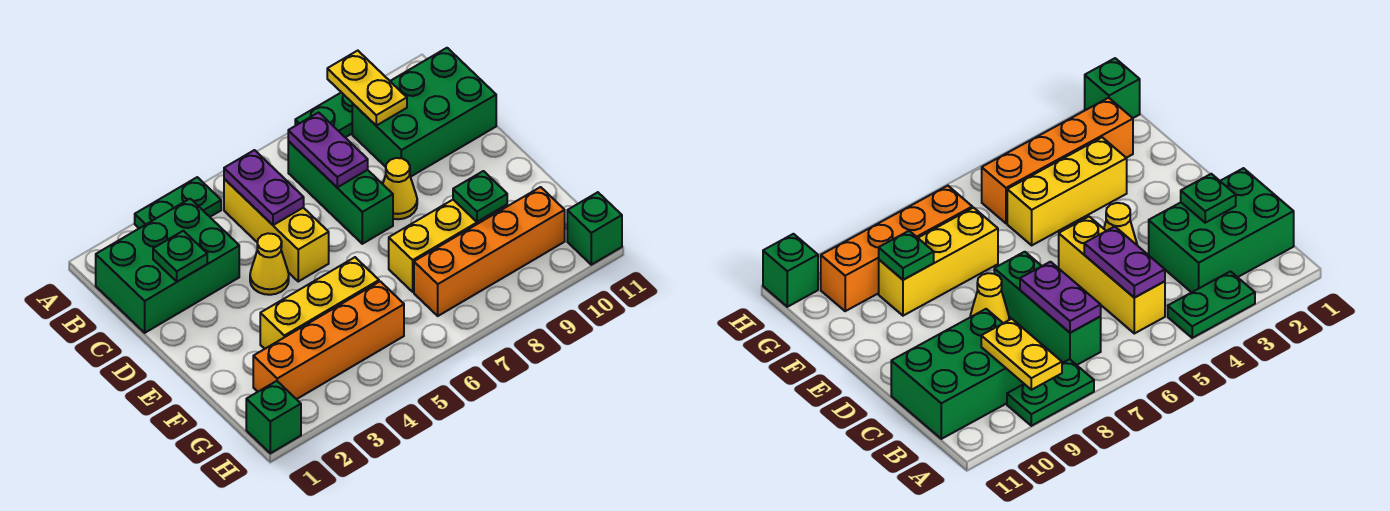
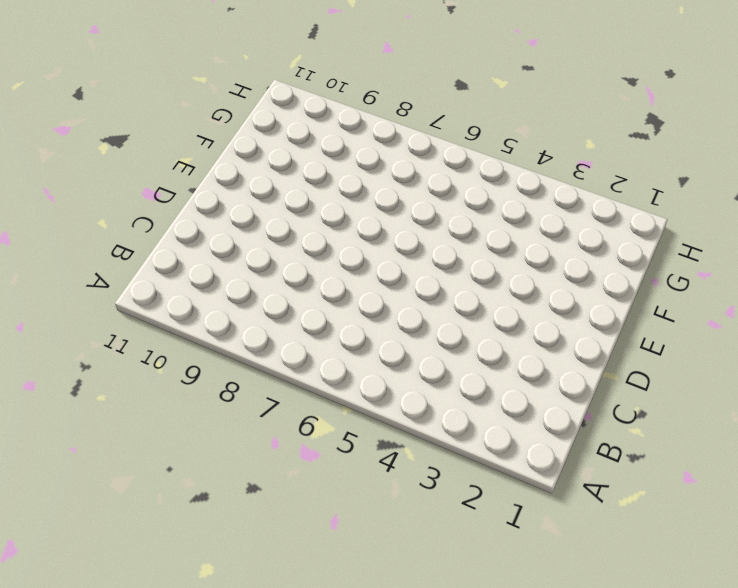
none -> green plate A3:A4 level 1
none -> green plate A8:A9 level 1
none -> green brick B1:C3 level 1

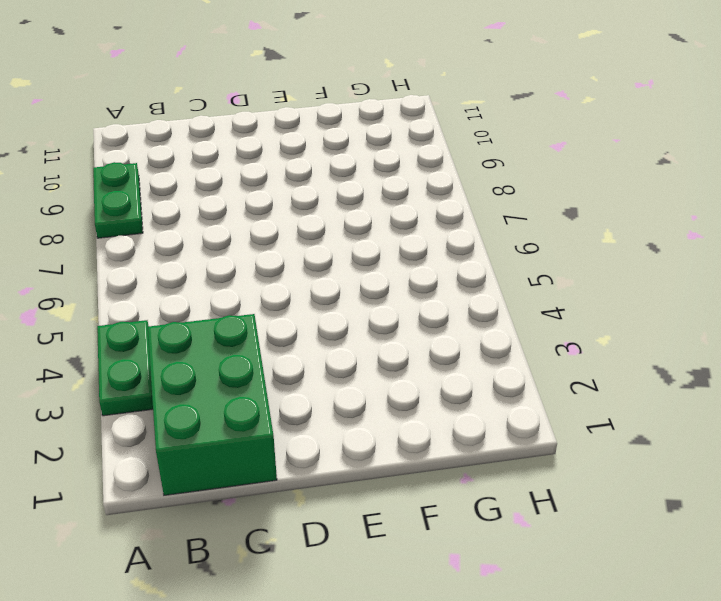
none -> yellow brick B5:D5 level 1
none -> green brick B7:D7 level 1
none -> green brick B9:C11 level 1

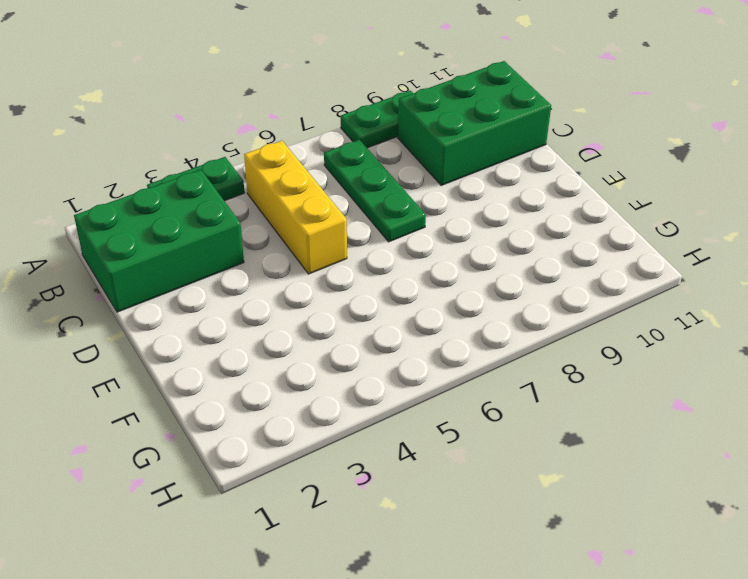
green plate B7:D7 level 1 -> green brick B7:D7 level 1
none -> yellow cone D4 level 1
none -> yellow cone D8 level 1
none -> yellow brick F3:F5 level 1

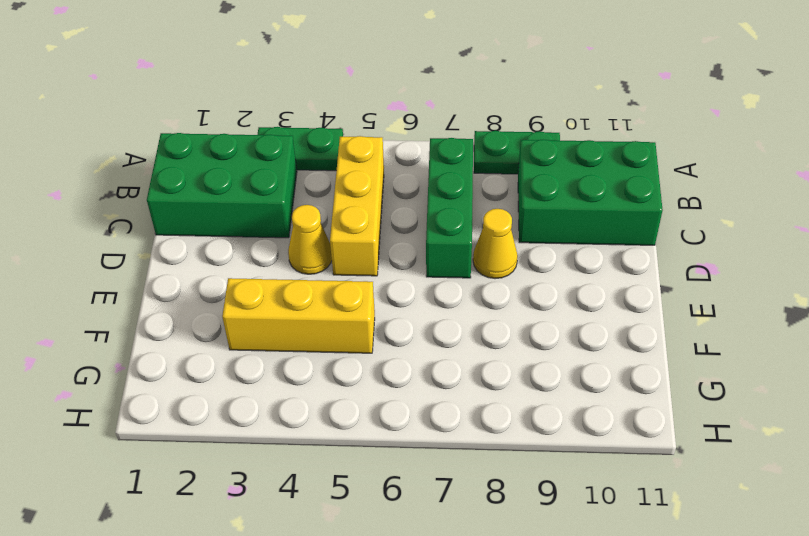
none -> yellow brick F7:F9 level 1
none -> orange brick G2:G5 level 1
none -> orange brick G7:G10 level 1

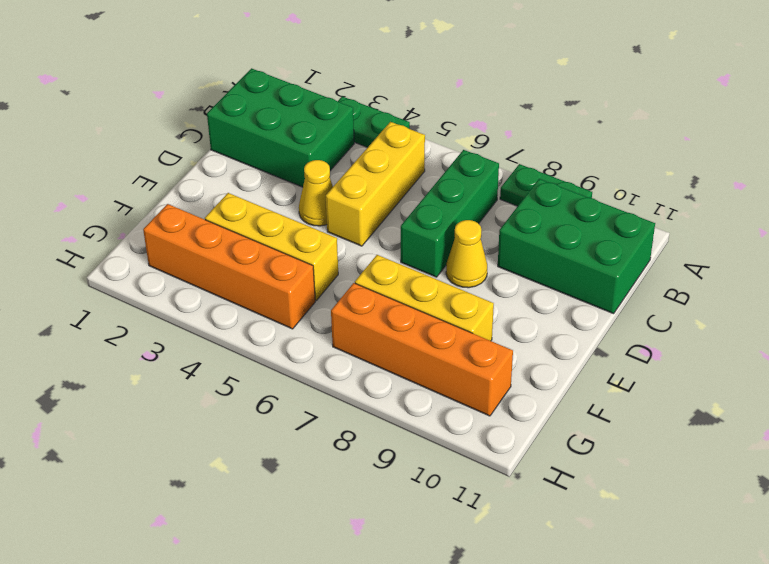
none -> green brick H1 level 1
none -> green brick H11 level 1
none -> yellow plate A9:B9 level 2

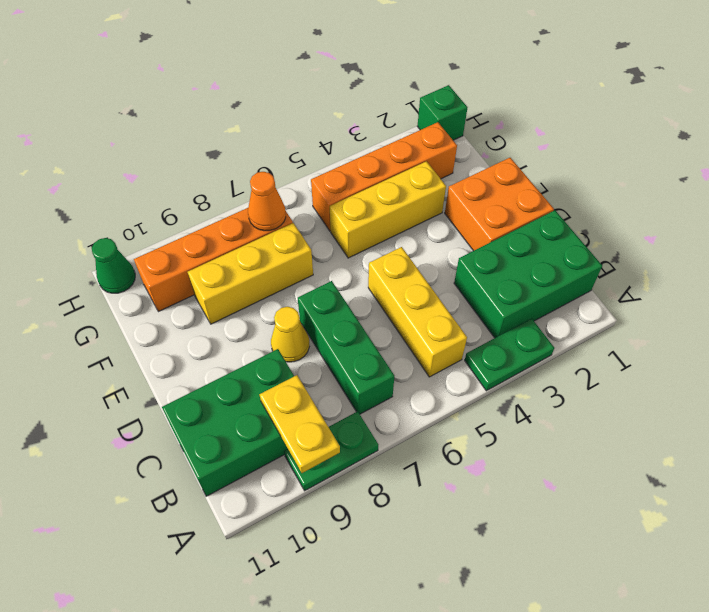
orange brick D1:E2 level 1 -> none
orange cone G7 level 2 -> none
green cone H11 level 1 -> green brick H11 level 1
none -> yellow cone D4 level 1
none -> purple plate B5:C5 level 2
none -> purple plate B7:C7 level 2

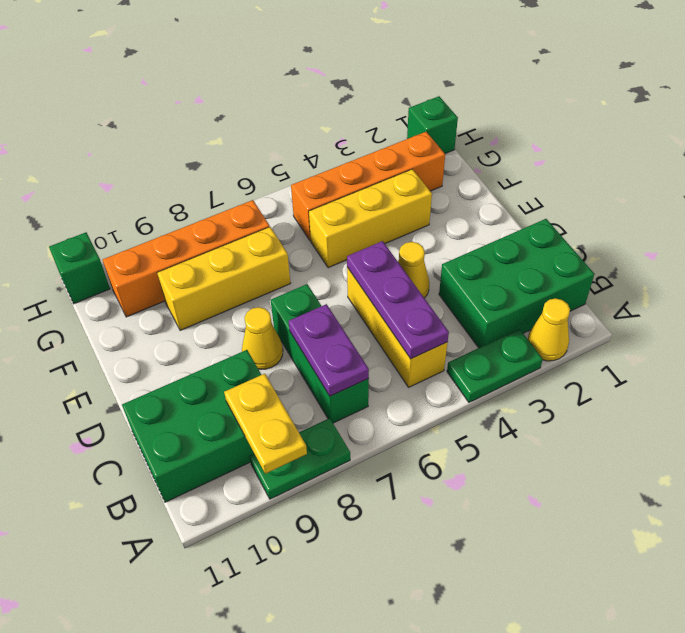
yellow cone A2 level 1 -> none
purple plate B5:D5 level 2 -> purple plate B5:C5 level 2
none -> green plate C2 level 2
none -> green plate F9 level 2

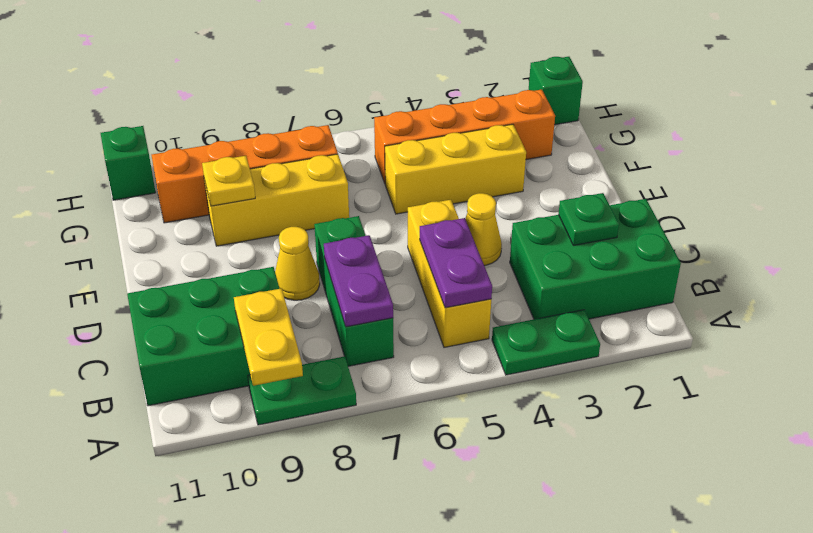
yellow plate F9 level 2 -> green plate F9 level 2

